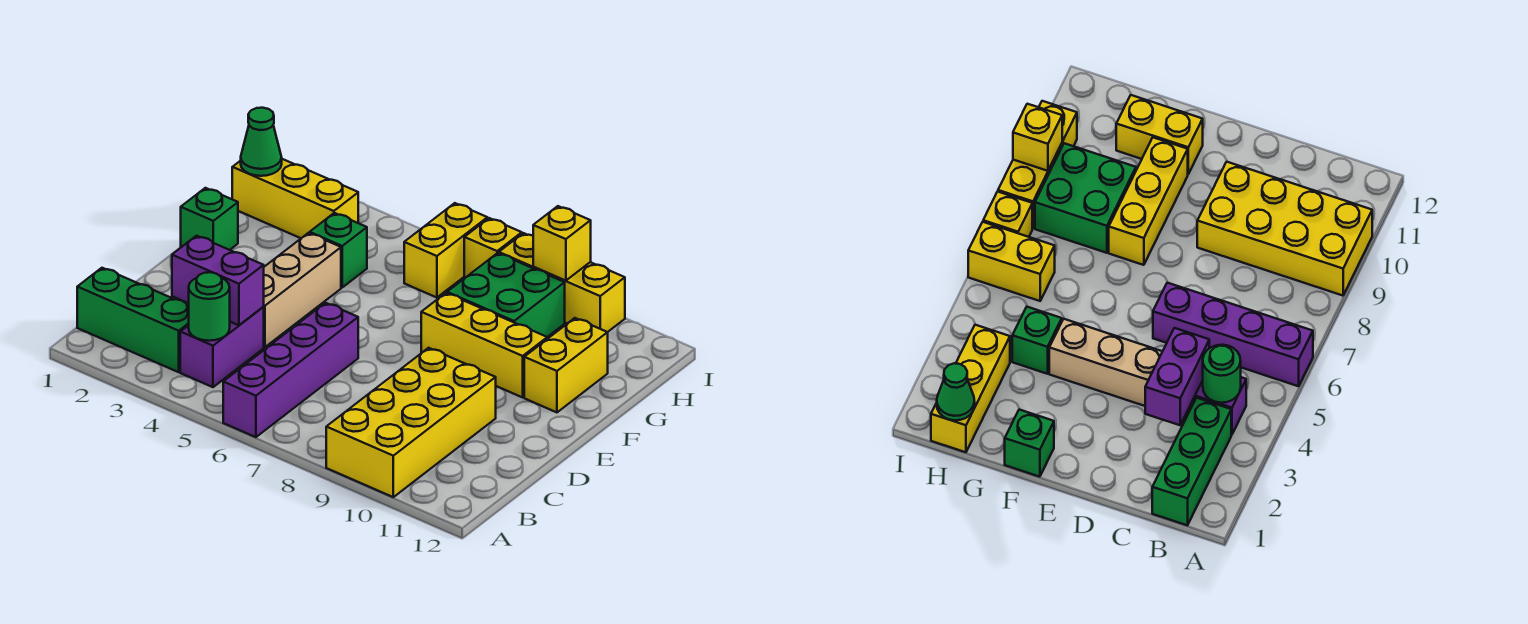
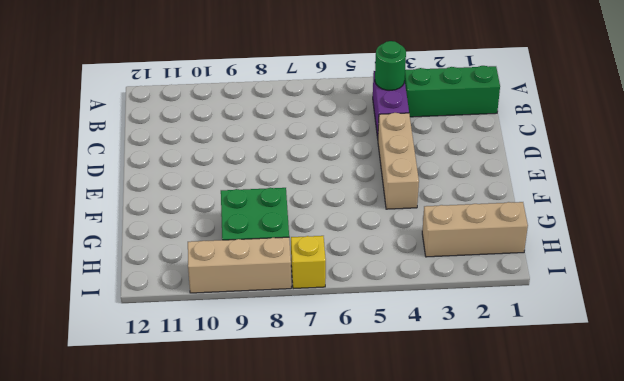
tan brick H1:H3 level 1 -> yellow brick H1:H3 level 1
tan brick I8:I10 level 1 -> yellow brick I8:I10 level 1
none -> purple brick A6:D6 level 1
none -> yellow brick A9:D10 level 1
none -> green brick F1 level 1

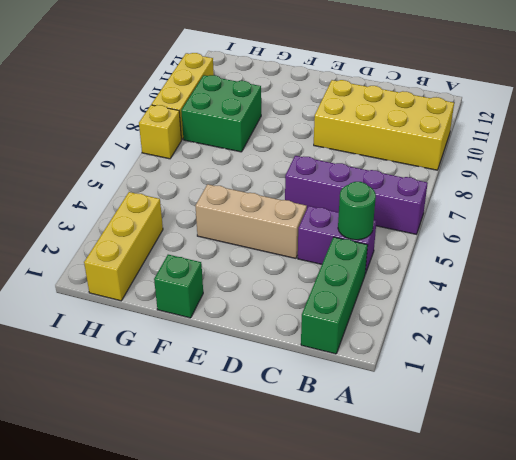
none -> yellow brick F8:F10 level 1
none -> yellow brick F11:G11 level 1
none -> green brick G4 level 1

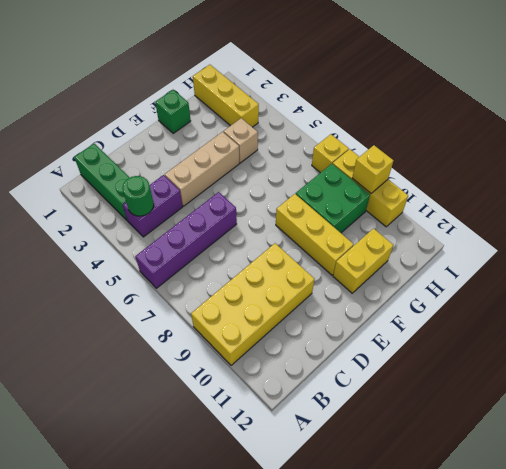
tan brick G4 level 1 -> green brick G4 level 1
none -> yellow brick H6:I6 level 1
none -> purple brick C3:C4 level 2
none -> green cone H1 level 2

